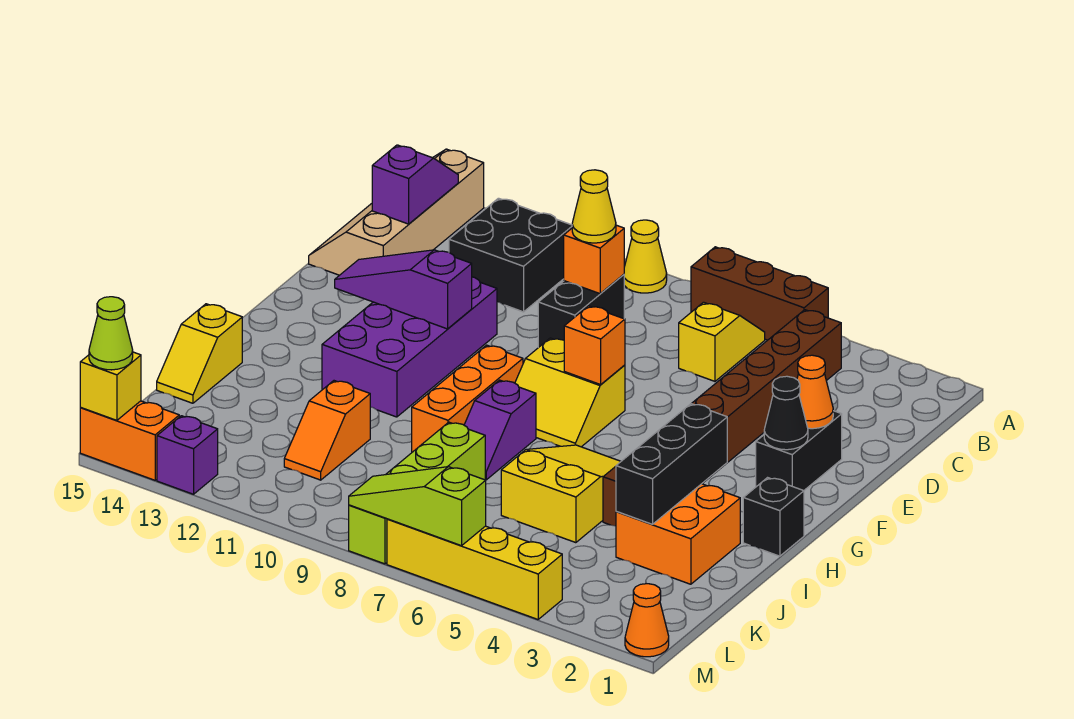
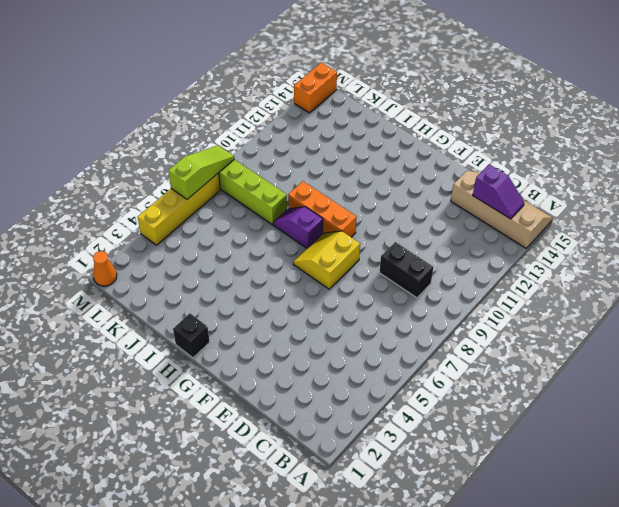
none -> brown brick A5:A7 level 1
none -> yellow cone A9 level 1
none -> brown brick B4:I4 level 1
none -> yellow slope B6:C6 level 1 top C

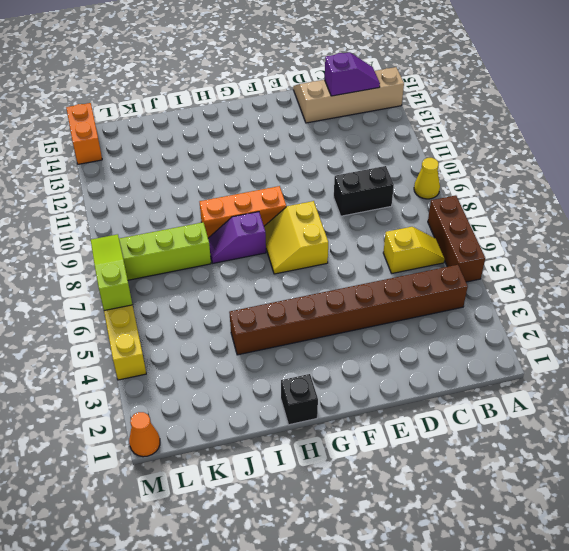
none -> black brick B11:C12 level 1
none -> black brick E2:F2 level 1
none -> purple brick E11:H12 level 1
none -> yellow slope H5:J6 level 1 top J

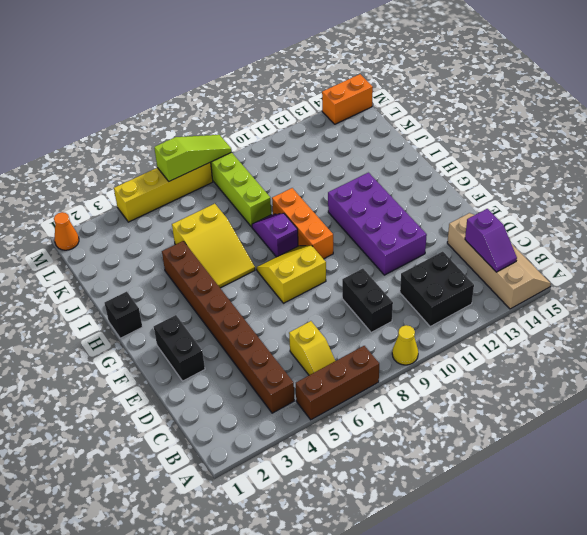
none -> orange brick I2:J3 level 1
none -> yellow slope I15:J15 level 1 top I
none -> orange slope J11:K11 level 1 top J
none -> purple brick M13 level 1

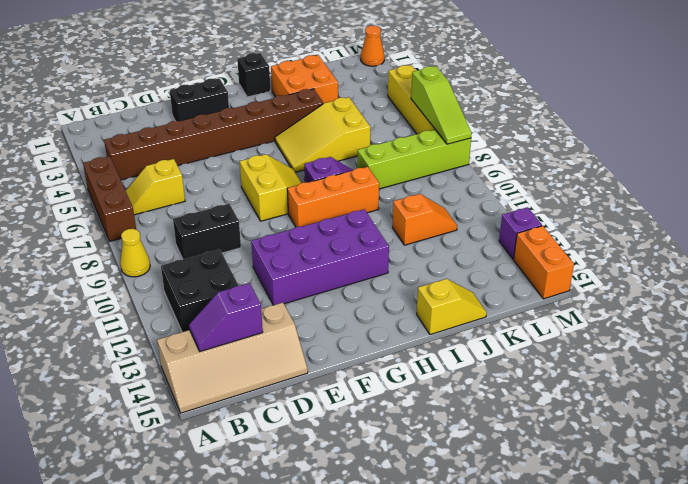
none -> orange brick C9 level 2
none -> orange cone E2 level 2
none -> black cone F2 level 2
none -> orange brick F7 level 2

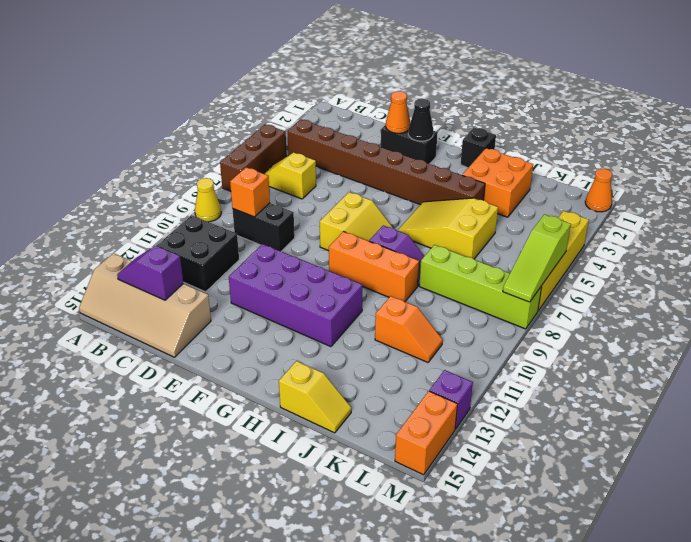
none -> orange brick F7 level 2
none -> purple slope F11:F13 level 2 top 11
none -> black brick H3:J3 level 2
none -> yellow brick M15 level 2

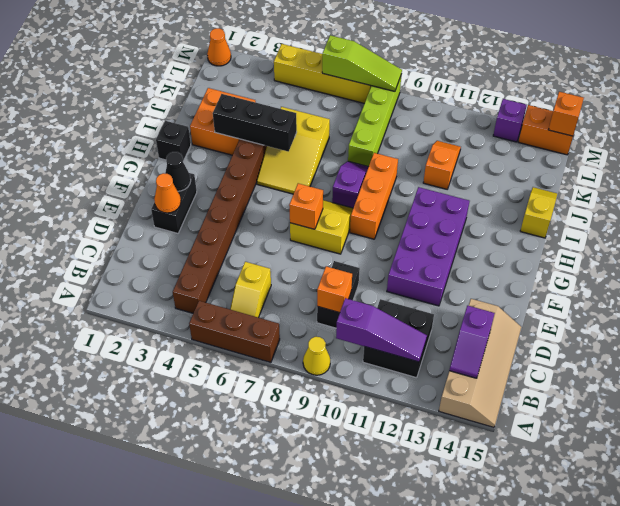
purple slope B10:B12 level 2 top 10 -> purple slope F11:F13 level 2 top 11
black brick I3:I5 level 2 -> black brick H3:J3 level 2
orange brick M15 level 2 -> yellow brick M15 level 2
none -> yellow cone C9 level 3
none -> lime cone M15 level 3

